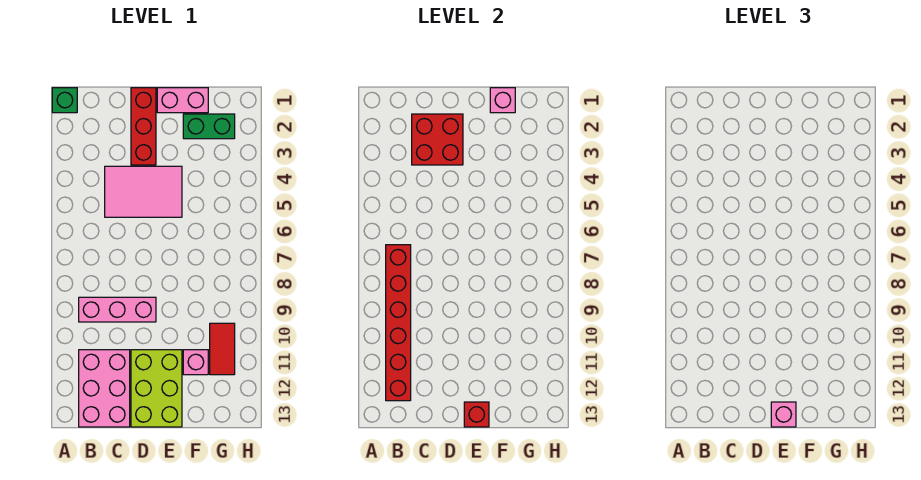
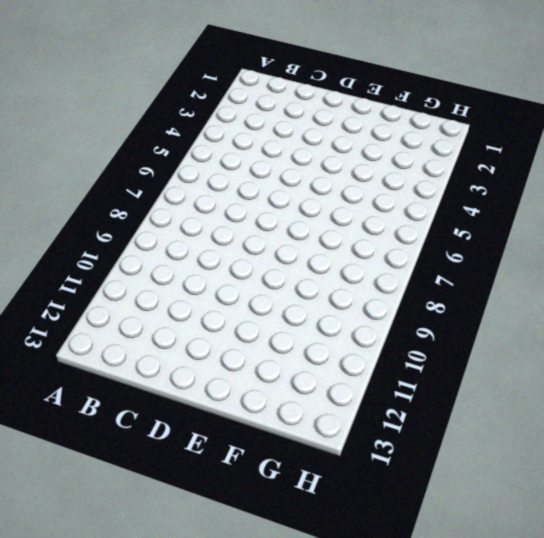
none -> green brick A1 level 1
none -> pink brick B9:D9 level 1
none -> pink brick B11:C13 level 1

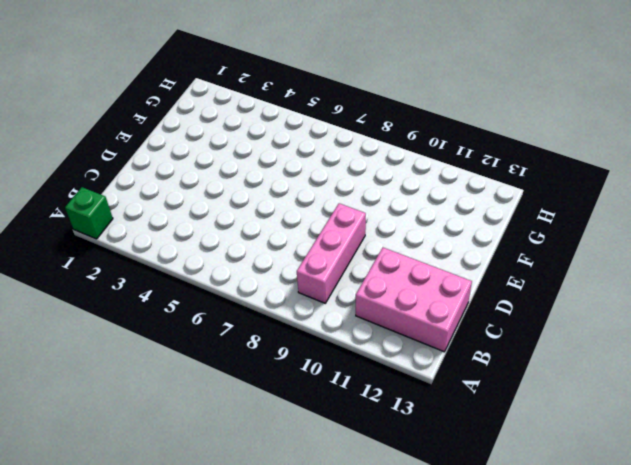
none -> pink tile C4:E5 level 1
none -> red brick D1:D3 level 1
none -> lime brick D11:E13 level 1

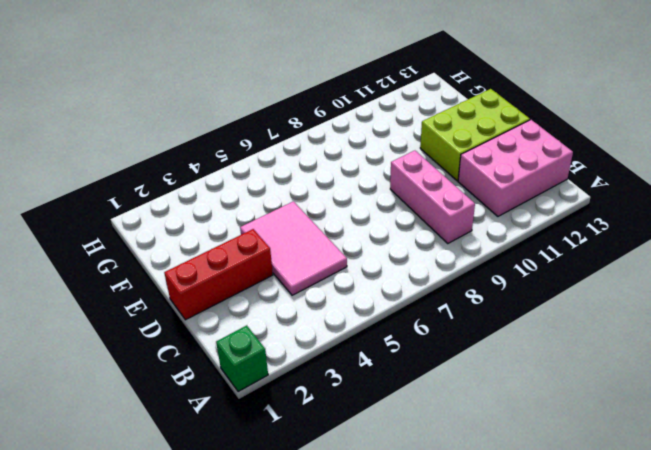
none -> pink brick E1:F1 level 1
none -> green brick F2:G2 level 1
none -> pink brick F11 level 1

